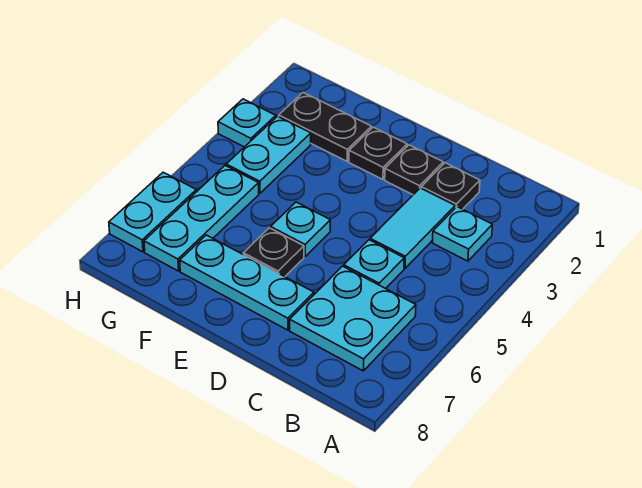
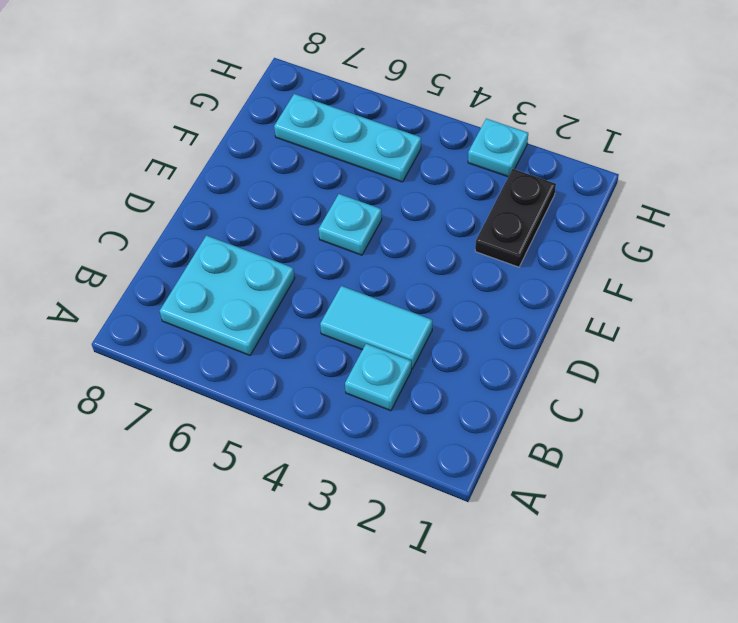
none -> black plate C2 level 1
none -> cyan plate C5 level 1
none -> black plate D2 level 1

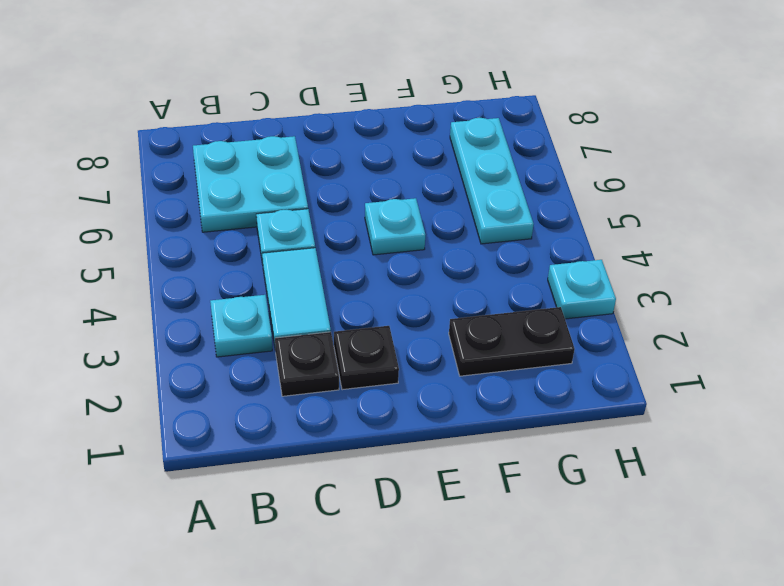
none -> cyan plate D7:F7 level 1
none -> black plate E2 level 1
none -> black plate E6 level 1

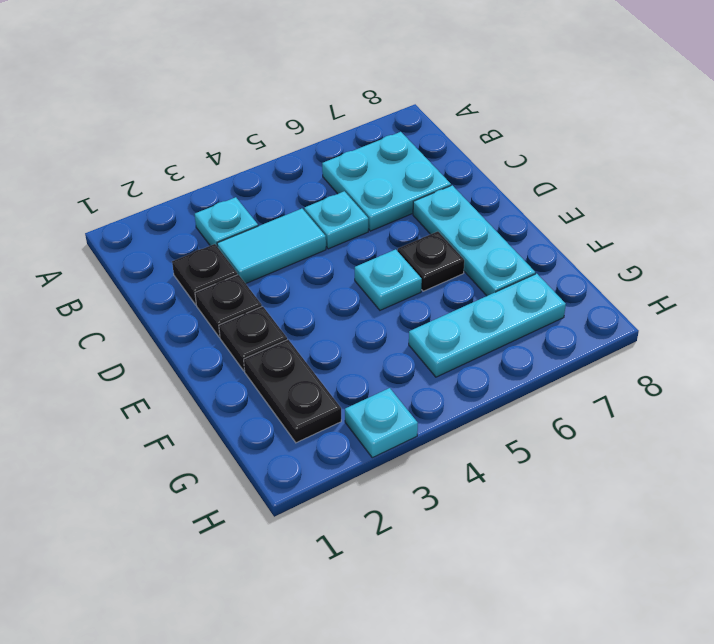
none -> cyan plate G3:G4 level 1
none -> cyan plate H6:H7 level 1

